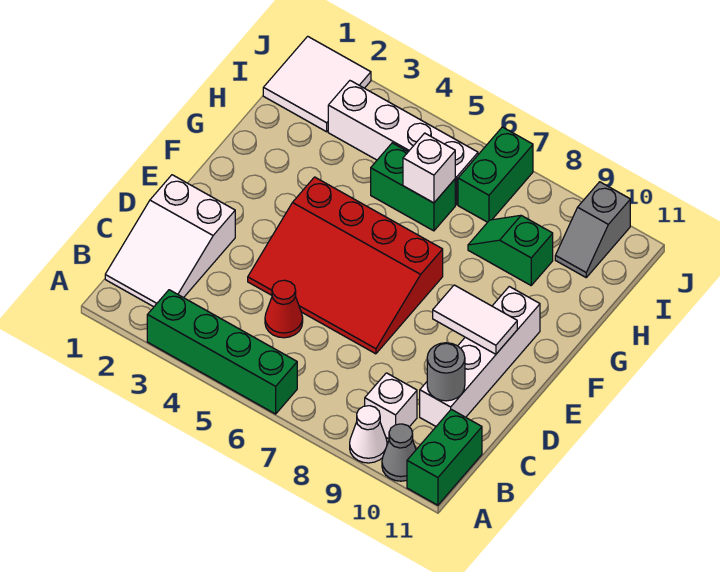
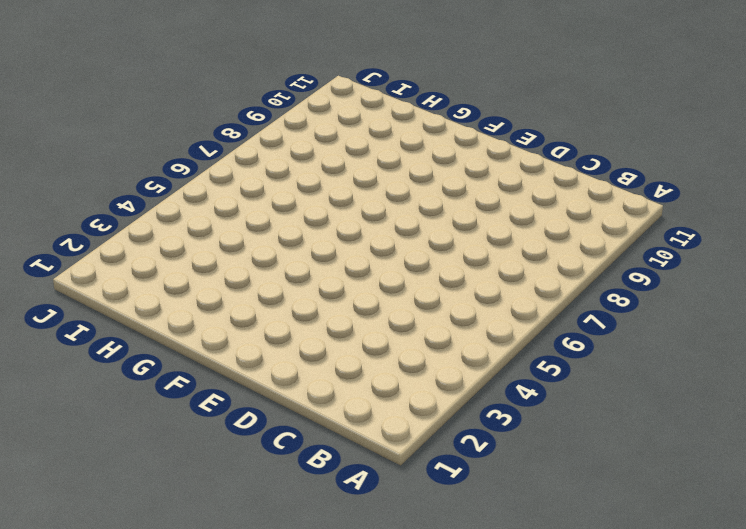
none -> green brick A3:A6 level 1
none -> white cone A9 level 1
none -> grey cone A10 level 1

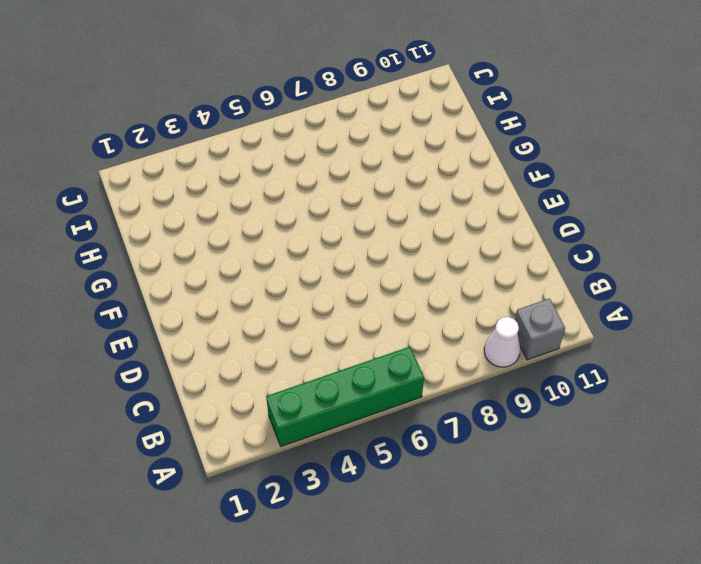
grey brick A10 level 1 -> grey cone A10 level 1
none -> green brick A11:B11 level 1
none -> white slope B1:D2 level 1 top D
none -> white brick B9 level 1

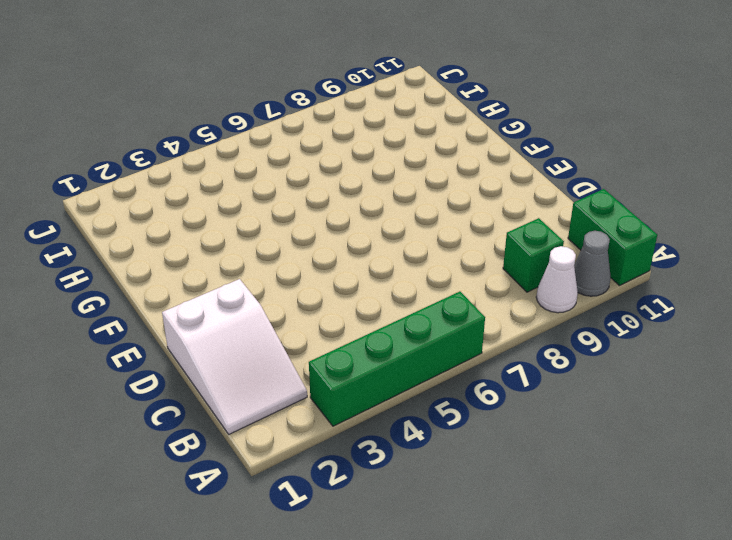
green brick B9 level 1 -> white brick B9 level 1
none -> red cone C5 level 1
none -> white brick C10:F10 level 1
none -> red slope D4:F7 level 1 top F

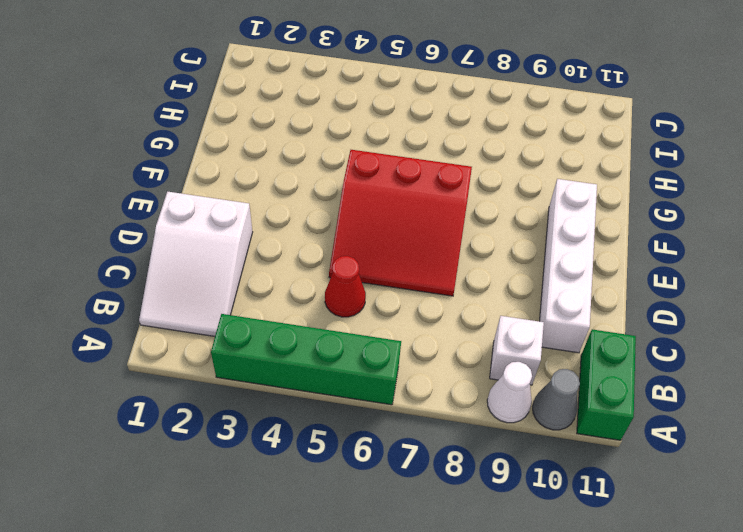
red slope D5:F7 level 1 top F -> red slope D4:F7 level 1 top F
none -> green brick H5:H6 level 1
none -> green slope H8:H9 level 1 top 9
none -> white tile I1:J2 level 1

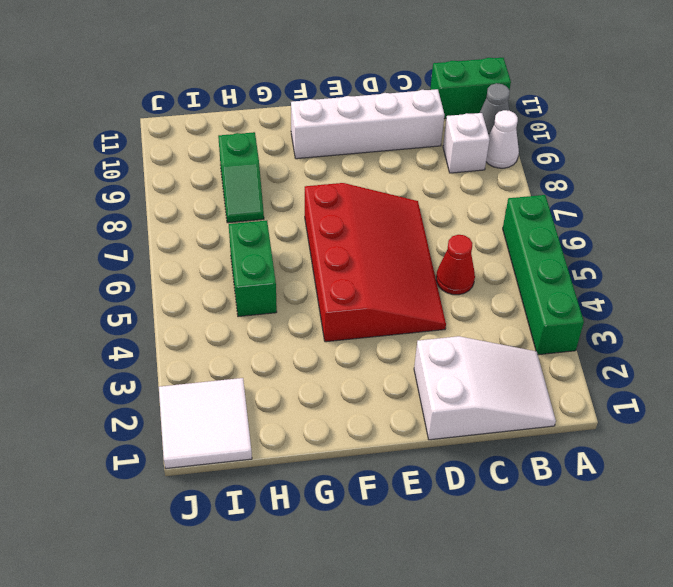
none -> white brick I3:I6 level 1
none -> green brick I7:J7 level 1
none -> grey slope I10:J10 level 1 top J

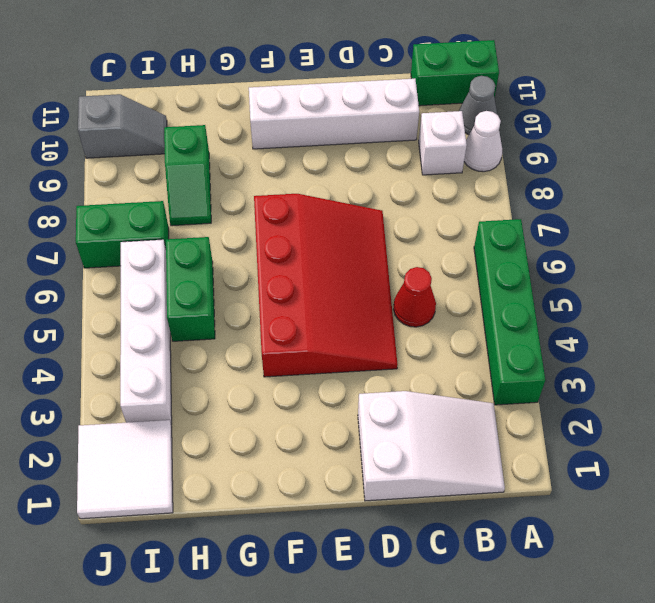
none -> grey round brick C10 level 2
none -> white tile E9:E10 level 2
none -> white brick H6 level 2

